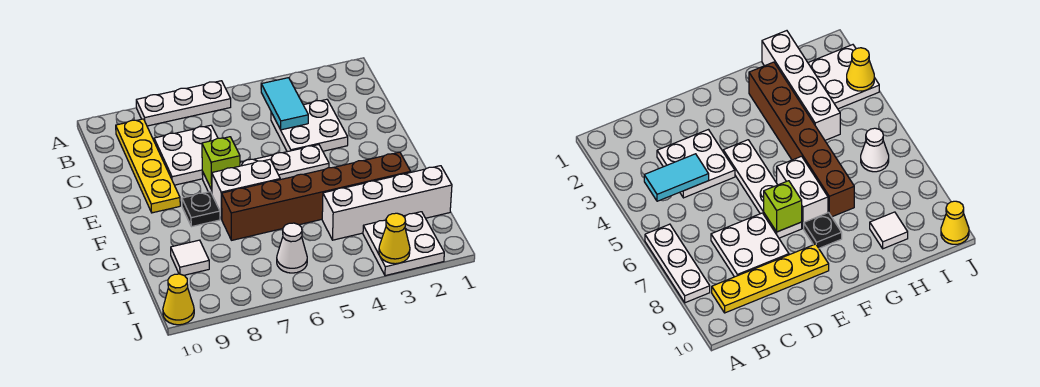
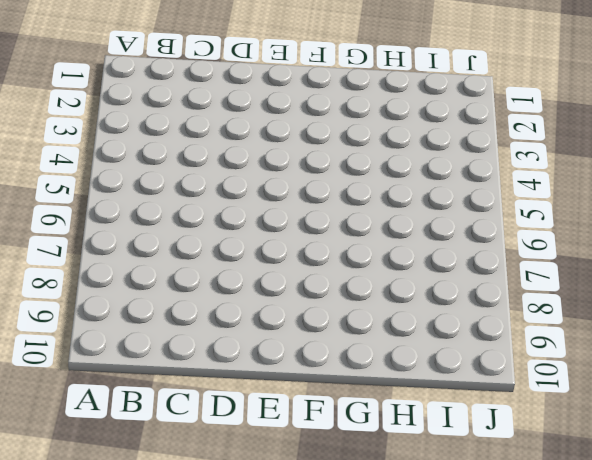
none -> white plate A6:A8 level 1
none -> yellow plate B9:E9 level 1
none -> white plate C3:D4 level 1

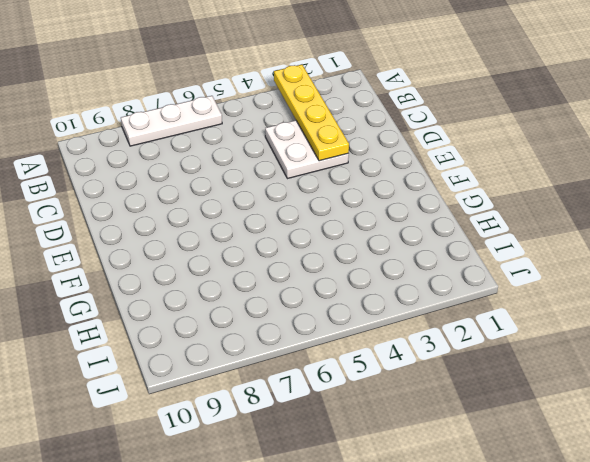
yellow plate A3:D3 level 2 -> yellow plate B9:E9 level 1
none -> white plate C7:D8 level 1
none -> white plate E4:E7 level 1
none -> white brick F6:F7 level 1

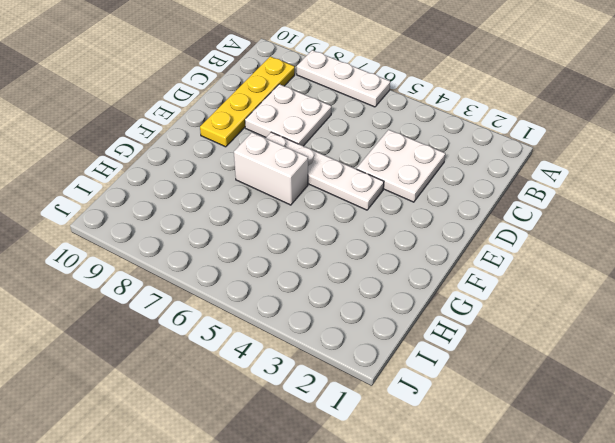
none -> black plate F8 level 1
none -> brown brick G2:G7 level 1
none -> white brick H1:H4 level 1

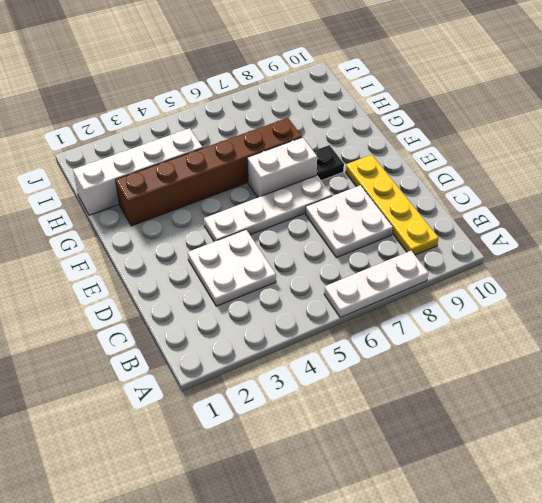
none -> white tile H9 level 1
none -> white plate I2:J3 level 1
none -> white cone I6 level 1

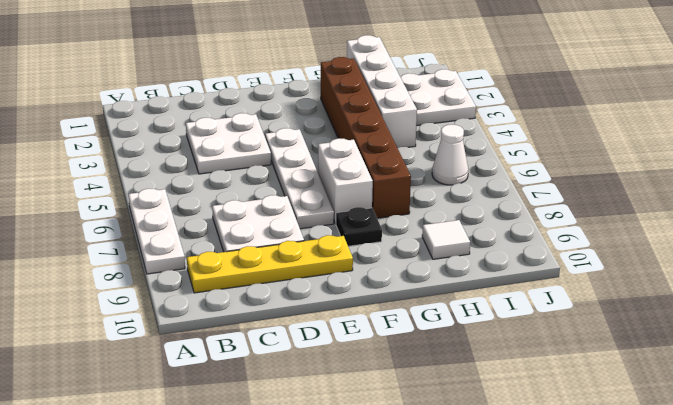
none -> yellow cone J10 level 1
none -> cyan tile B4:C4 level 2
none -> lime brick E7 level 2

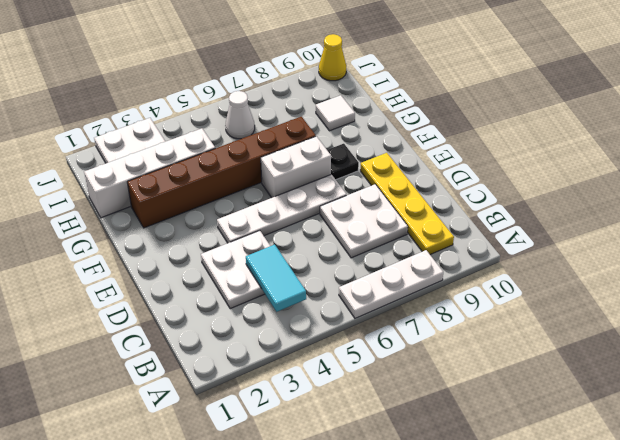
none -> lime brick E7 level 2
none -> yellow cone J3 level 2

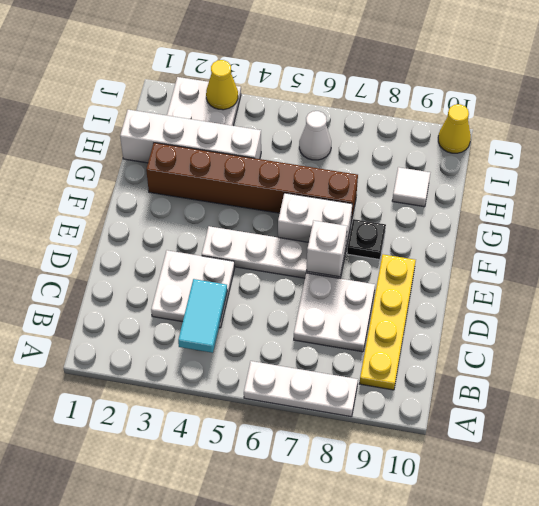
white brick E7 level 2 -> lime brick E7 level 2

